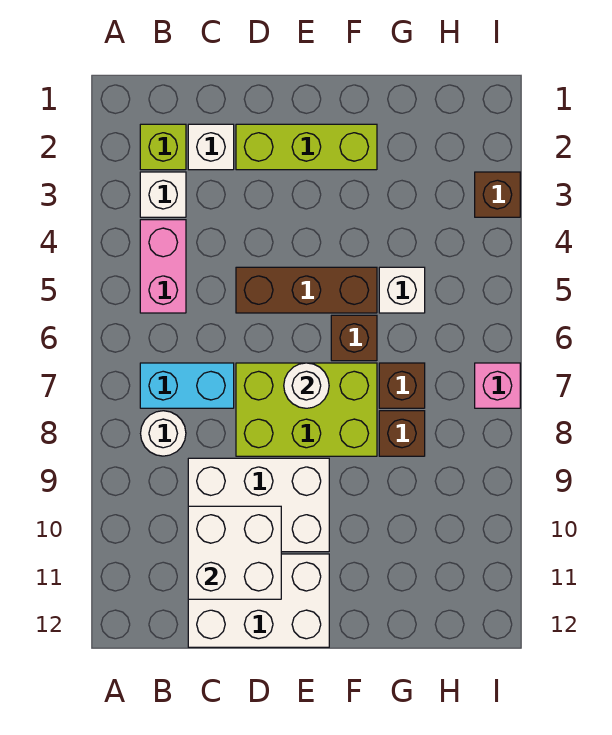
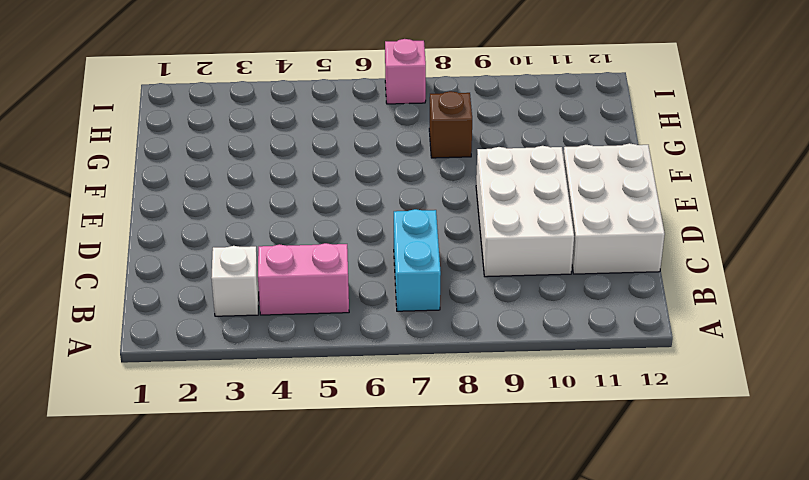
none -> lime brick B2 level 1
none -> white round brick B8 level 1
none -> white brick C2 level 1

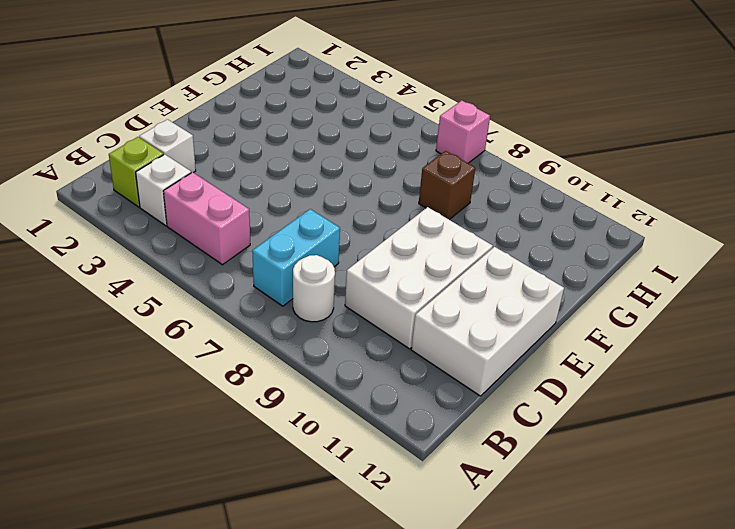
none -> lime brick D2:F2 level 1
none -> brown brick D5:F5 level 1
none -> lime brick D7:F8 level 1

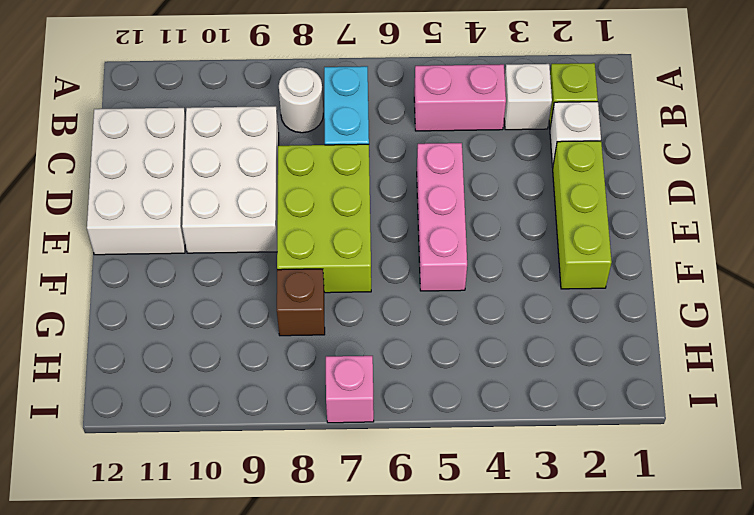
pink brick D5:F5 level 1 -> brown brick D5:F5 level 1
none -> brown brick F6 level 1
none -> white brick G5 level 1
none -> brown brick G7 level 1

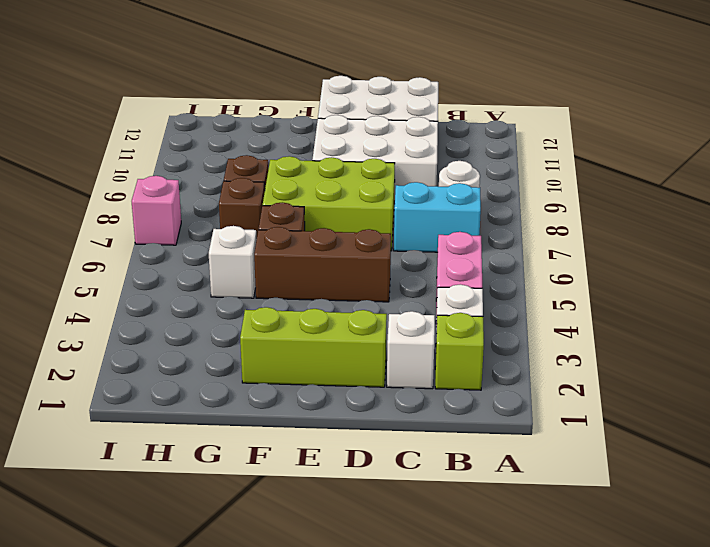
none -> brown brick I3 level 1
none -> white brick C10:D11 level 2
none -> white round brick E7 level 2

